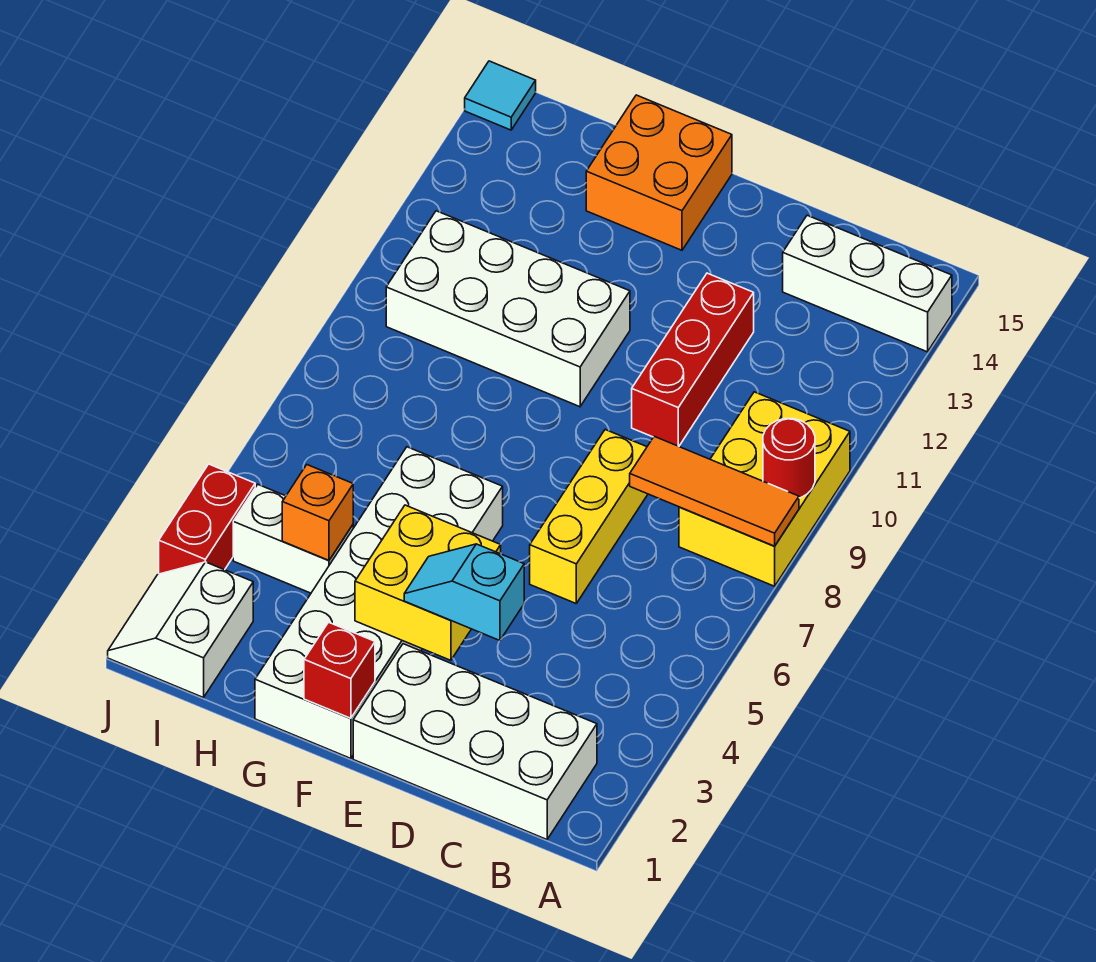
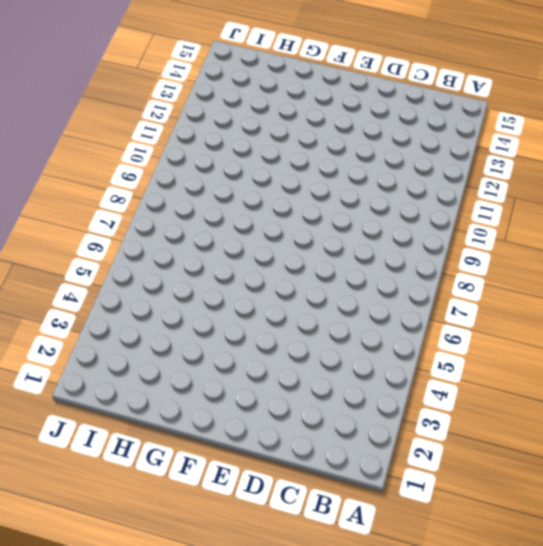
none -> yellow brick A8:B10 level 1
none -> white brick A14:C14 level 1
none -> white brick B1:E2 level 1

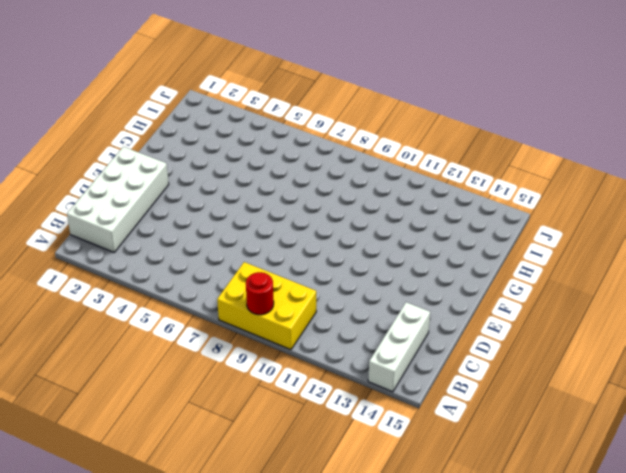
none -> yellow brick D6:D8 level 1
none -> red brick D10:D12 level 1
none -> white brick F1:G6 level 1

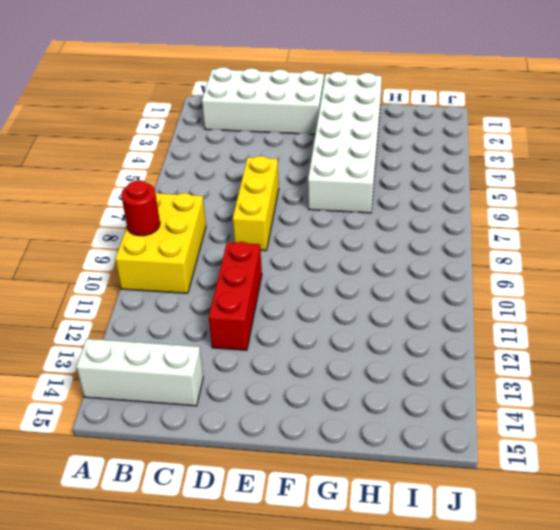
none -> white brick F10:I11 level 1
none -> orange brick F14:G15 level 1
none -> white brick H4:I4 level 1

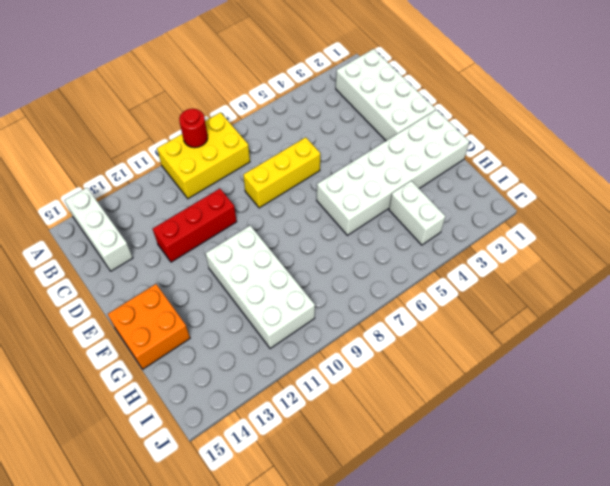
none -> white slope I1:J2 level 1 top I
none -> red brick J3:J4 level 1
none -> cyan tile J15 level 1

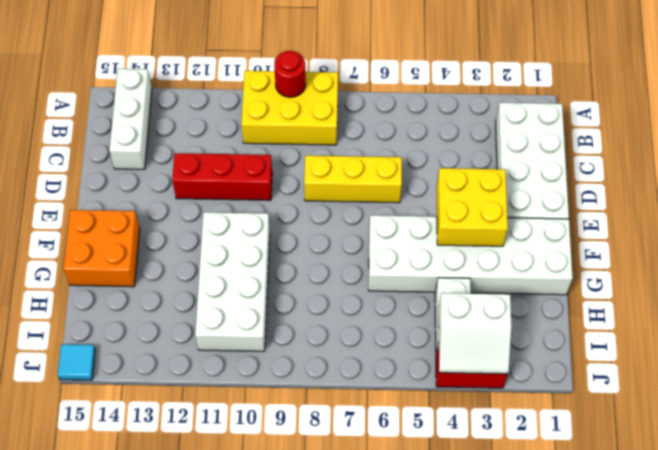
white slope I3:J4 level 2 top I -> white slope I1:J2 level 1 top I
none -> orange tile A8:C8 level 2
none -> red brick F1 level 2
none -> orange brick H4 level 2

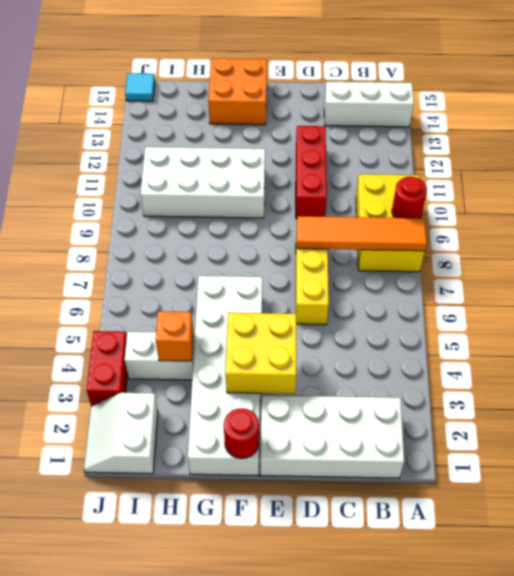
orange tile A8:D8 level 2 -> orange tile A8:C8 level 2
red round brick F1 level 2 -> red brick F1 level 2
none -> cyan slope D3:E3 level 3 top D

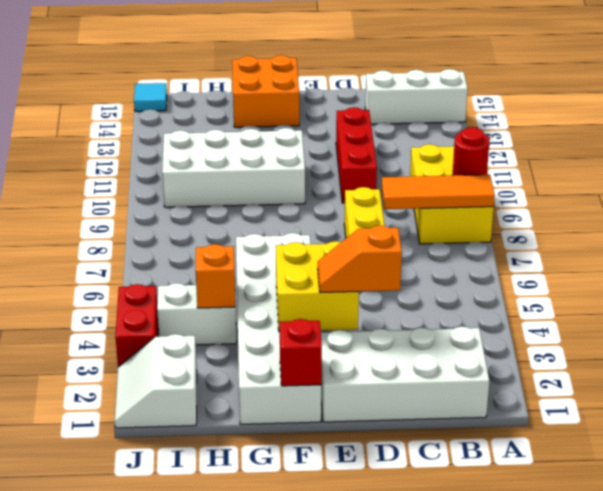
orange slope D3:E3 level 3 top D -> cyan slope D3:E3 level 3 top D

